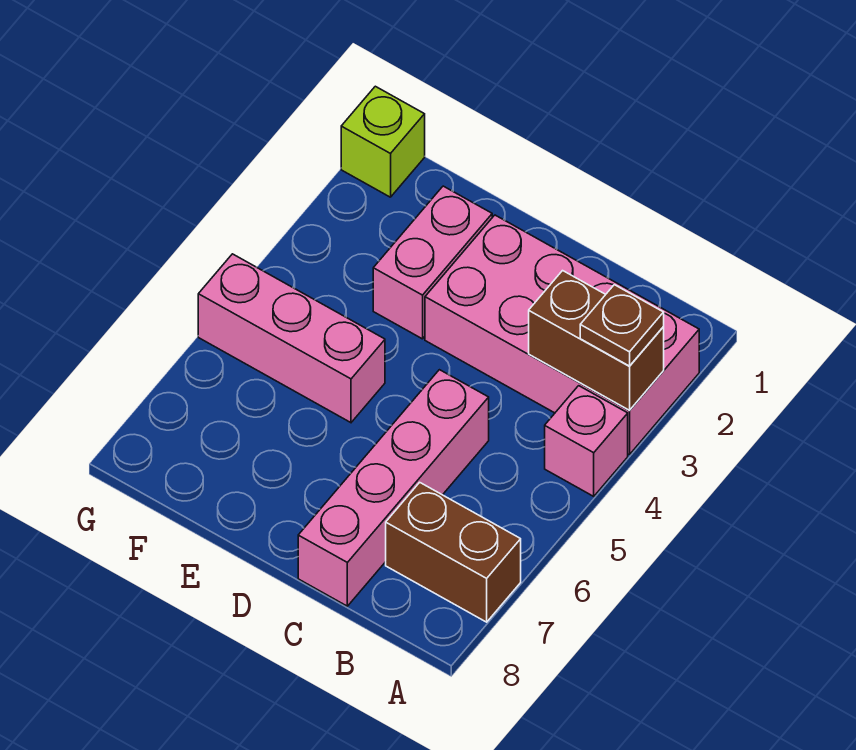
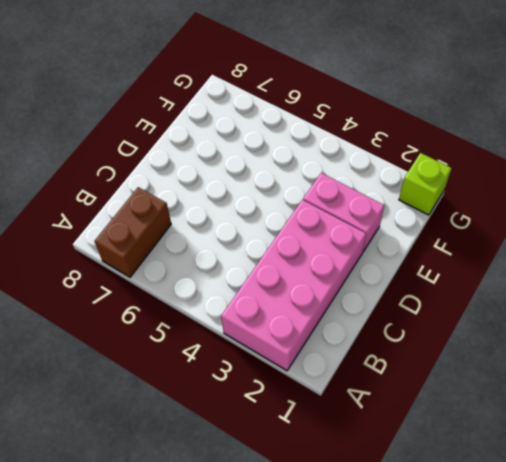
none -> pink brick A4 level 1
none -> pink brick C5:C8 level 1

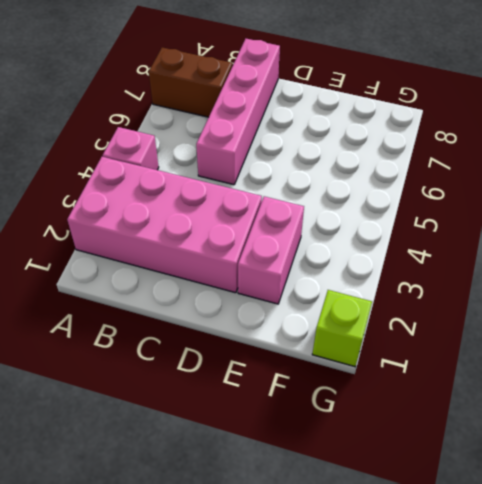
none -> pink brick E5:G5 level 1
none -> brown brick A3:B3 level 2

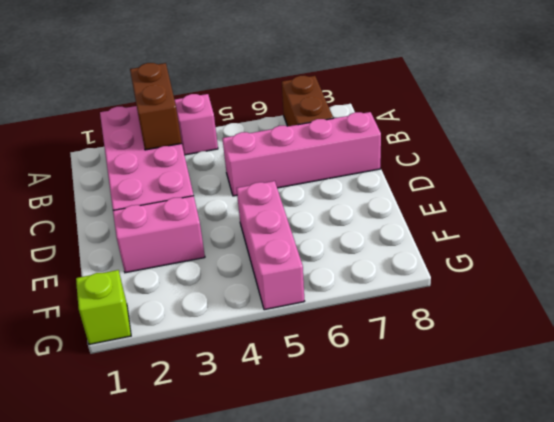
none -> brown plate A3 level 3

